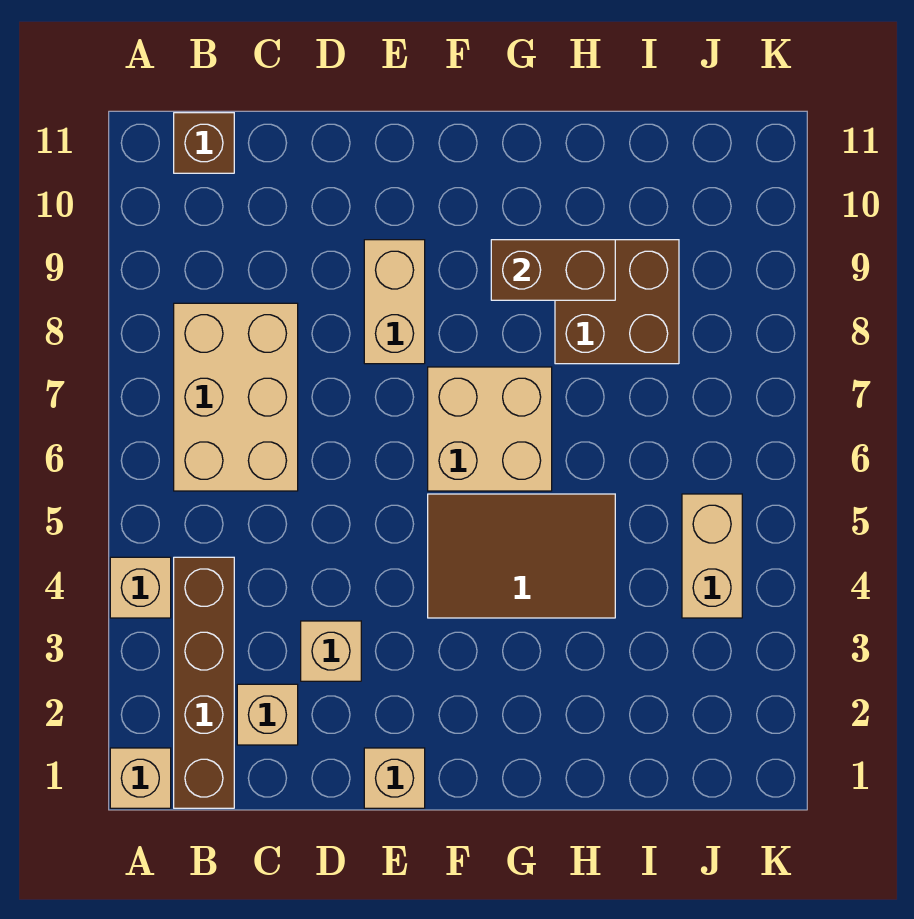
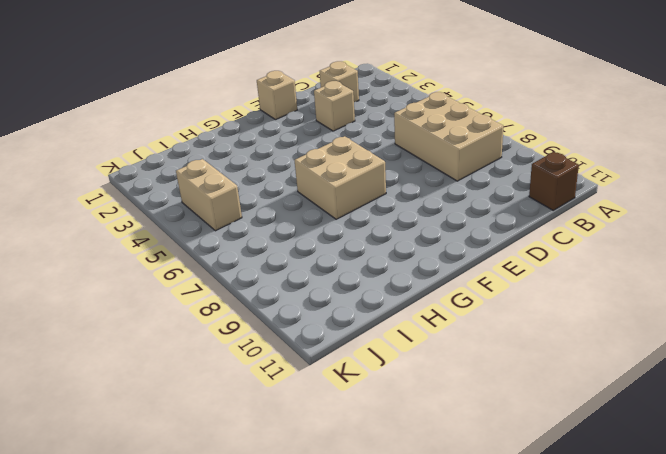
none -> tan brick A1 level 1
none -> tan brick A4 level 1
none -> brown brick B1:B4 level 1

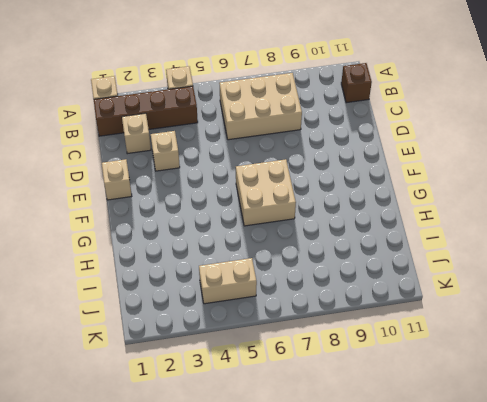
none -> tan brick E8:E9 level 1
none -> brown tile F4:H5 level 1
none -> brown brick H8:I9 level 1

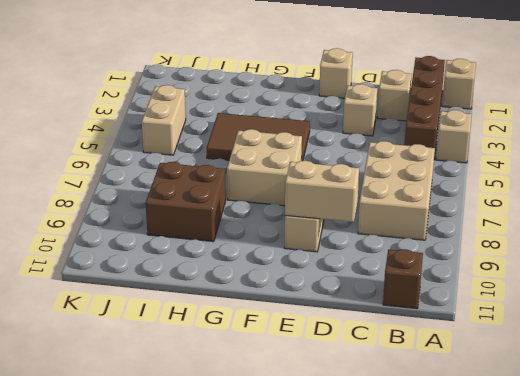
tan brick D9:E9 level 2 -> none
none -> brown brick G9:H9 level 2

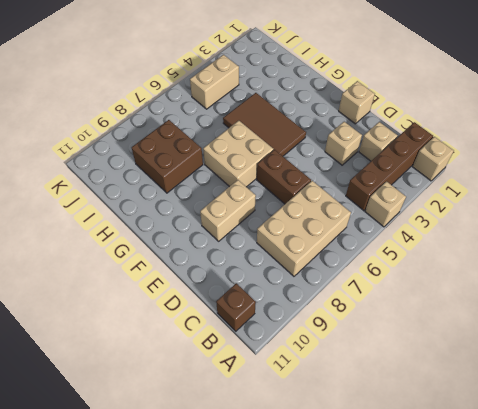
brown brick D6:E6 level 1 -> brown brick G9:H9 level 2

